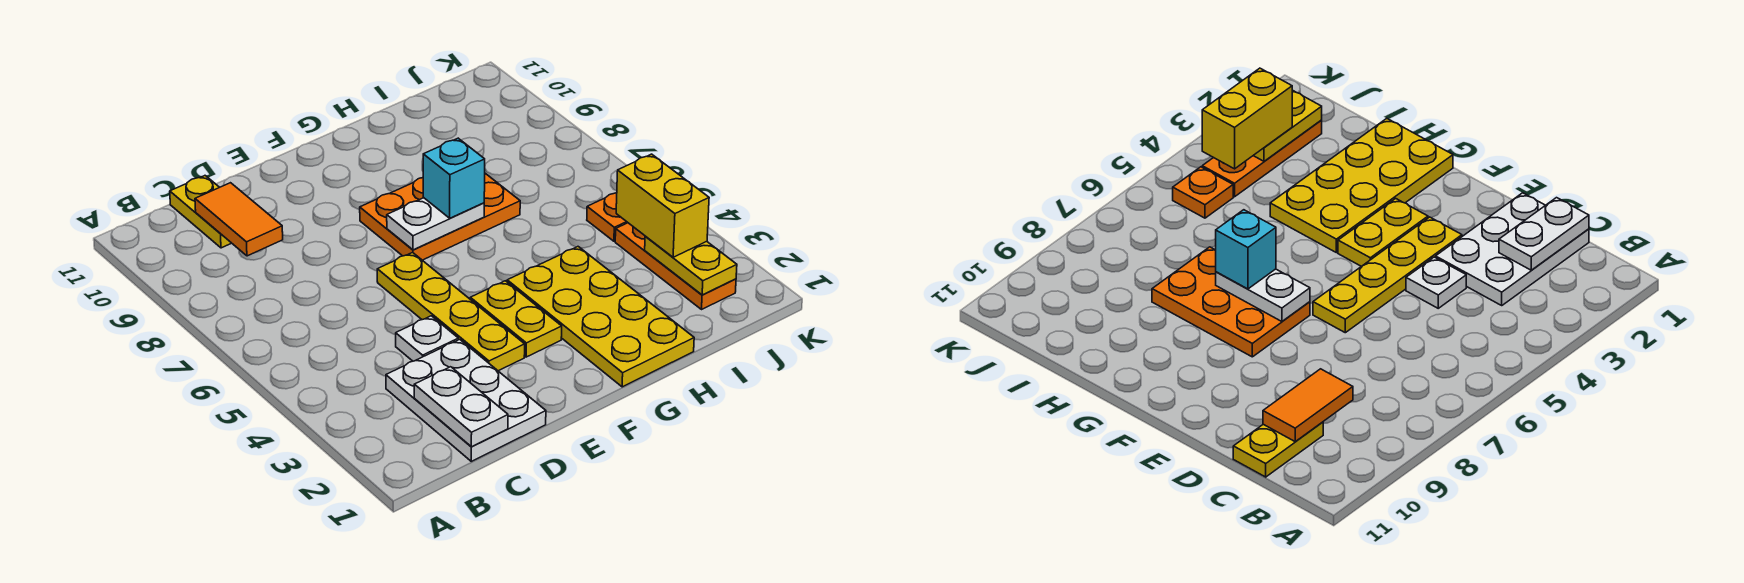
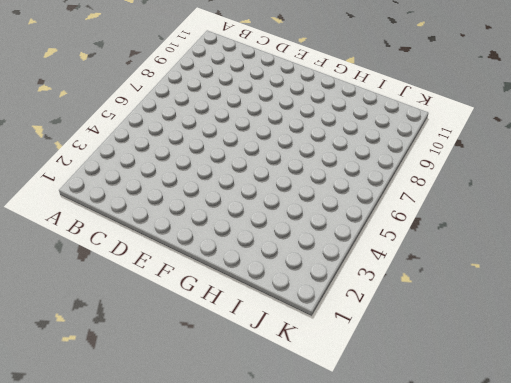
none -> white plate C1:D3 level 1
none -> yellow plate C10:C11 level 1
none -> white plate D4 level 1

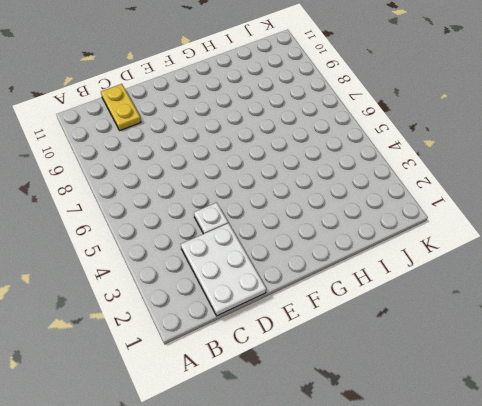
none -> yellow plate E3:E6 level 1
none -> yellow plate F3:F4 level 1
none -> orange plate F7:H8 level 1

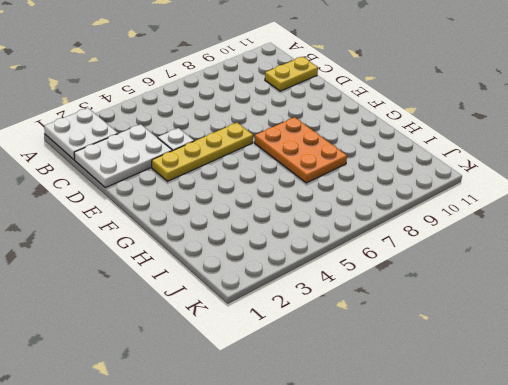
white plate A1:B2 level 1 -> none
none -> yellow plate F3:F4 level 1
none -> yellow plate G1:H4 level 1
none -> orange plate J2:J4 level 1

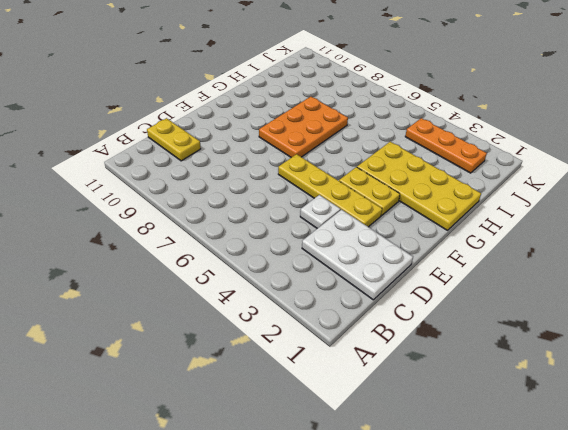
none -> orange plate J5 level 1
none -> white plate C1:C2 level 2
none -> orange tile C9:C10 level 2

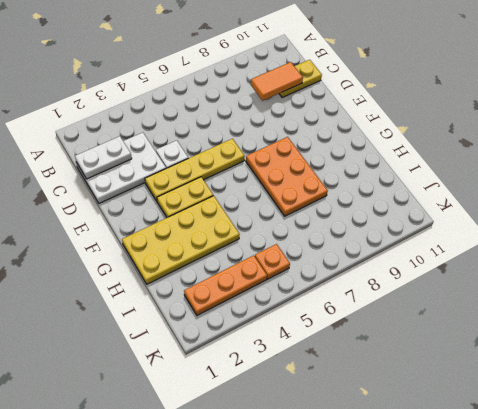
none -> white plate F7:G7 level 2
none -> yellow plate J2:J3 level 2
none -> cyan brick G7 level 3

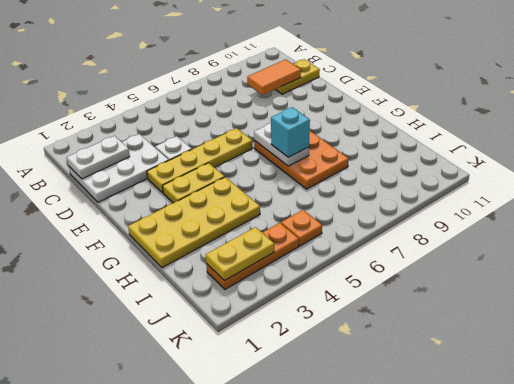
none -> yellow brick J3:J4 level 3

